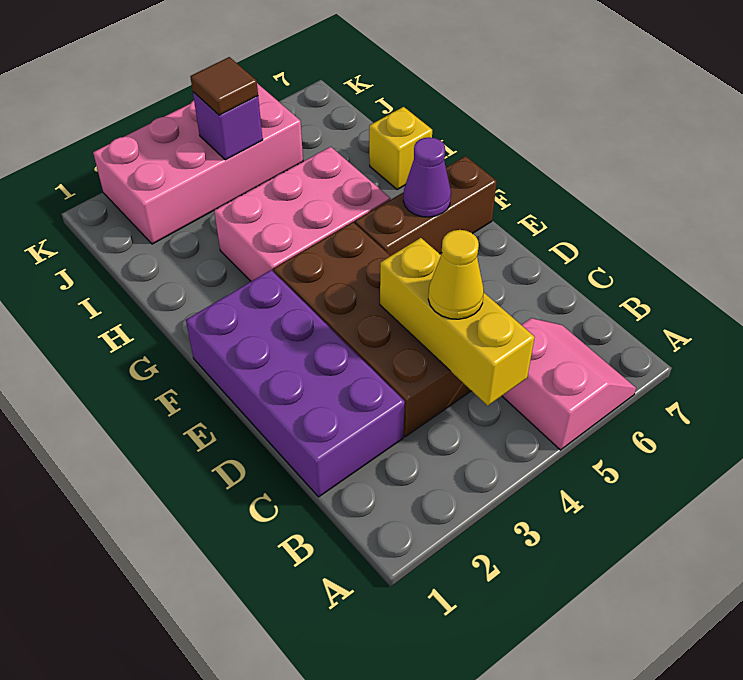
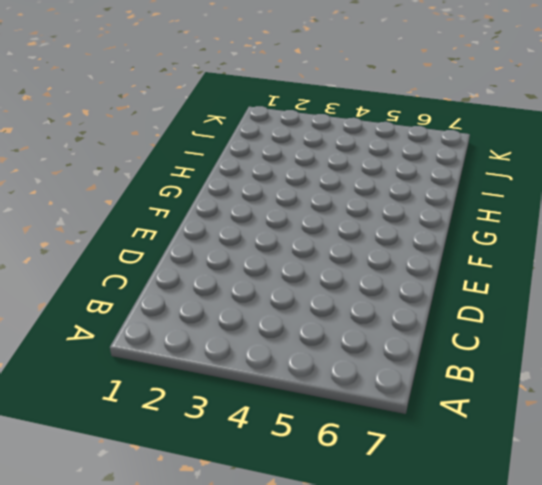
none -> pink slope A5:B6 level 1 top 5
none -> purple brick C1:F2 level 1
none -> brown brick C3:F4 level 1

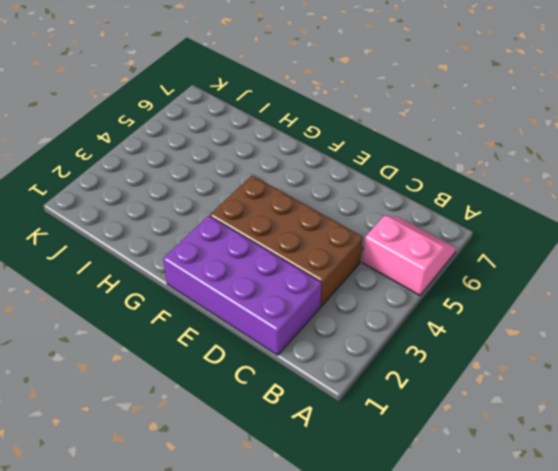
none -> brown brick F5:F7 level 1
none -> pink brick G3:H5 level 1
none -> yellow brick H7 level 1

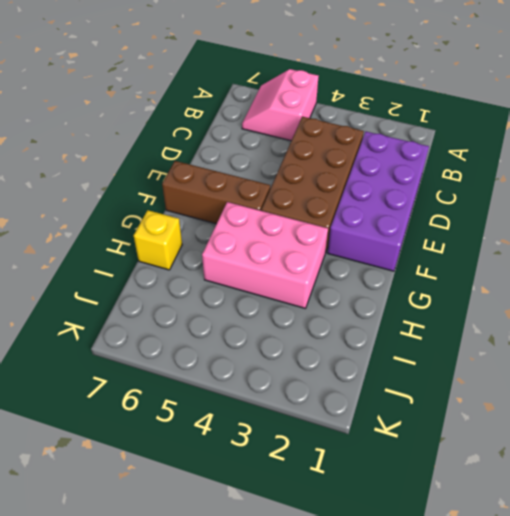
none -> pink brick J2:K5 level 1
none -> yellow brick B4:D4 level 2
none -> purple cone F6 level 2

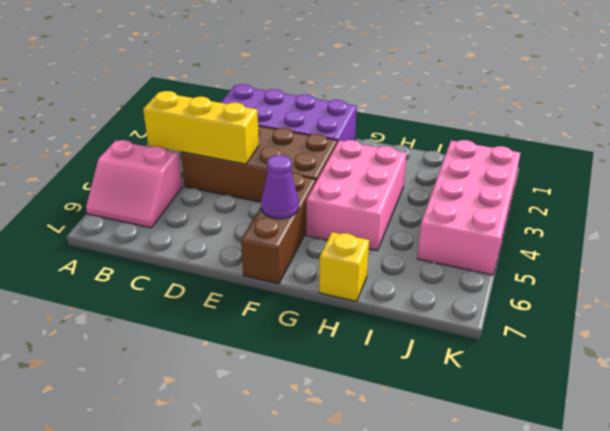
none -> purple brick J4 level 2
none -> yellow cone C4 level 3
none -> brown tile J4 level 3

